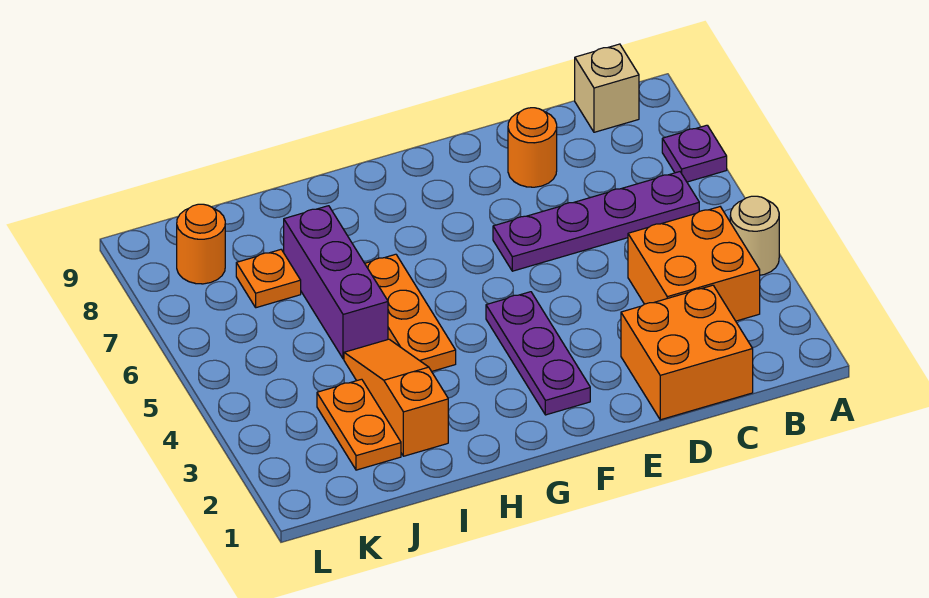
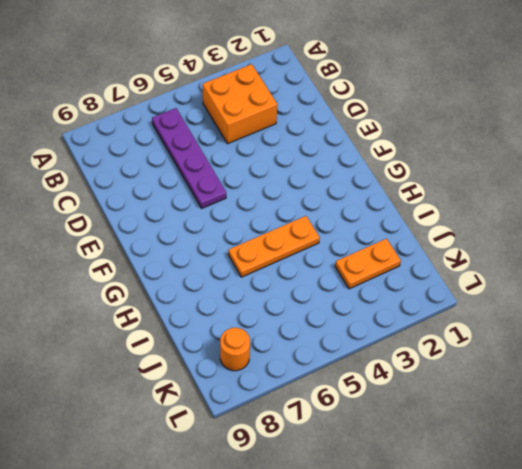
none -> tan round brick A4 level 1
none -> purple plate A7 level 1
none -> tan brick B9 level 1

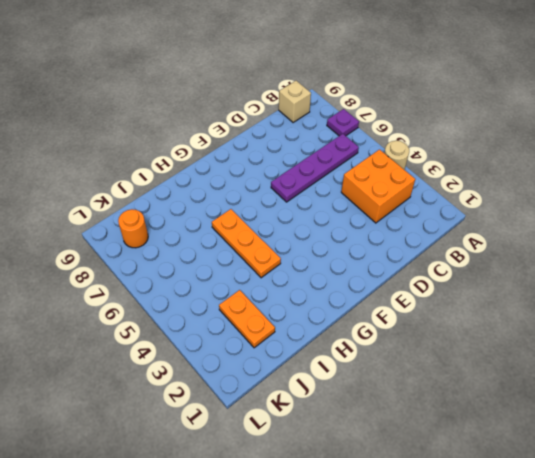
none -> orange brick C1:D2 level 1
none -> orange round brick D8 level 1
none -> purple plate F2:F4 level 1

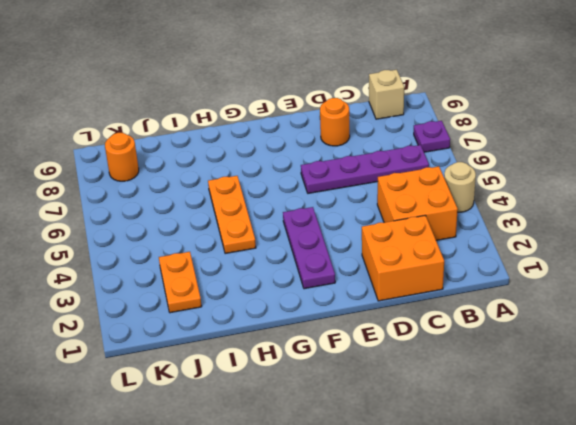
none -> orange slope I2:I4 level 1 top 2
none -> purple brick I5:I7 level 1
none -> orange plate J7 level 1

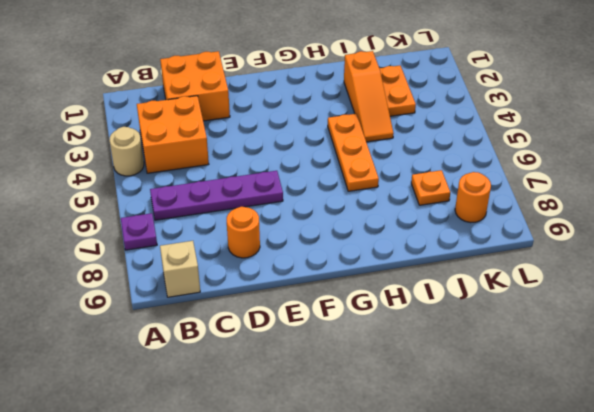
none -> purple plate F2:F4 level 1
none -> purple brick I5:I7 level 1

